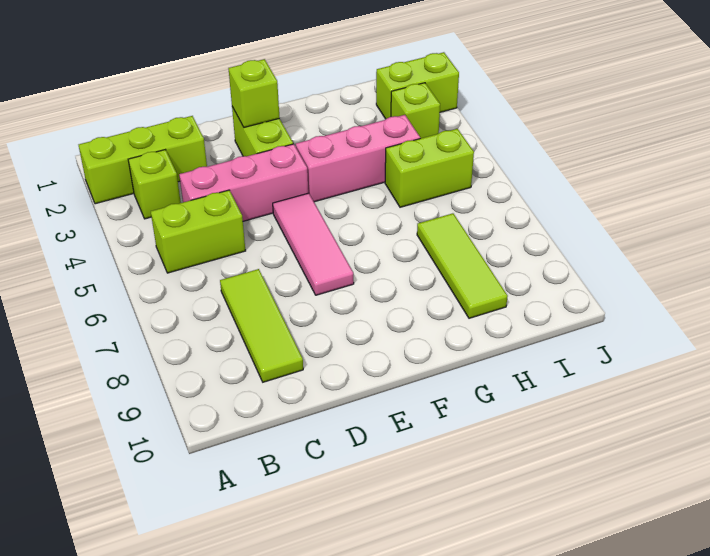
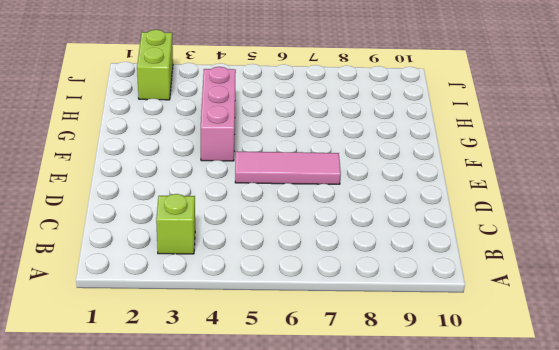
none -> lime brick A2:C2 level 1
none -> lime brick B5:C5 level 1
none -> pink brick C4:E4 level 1

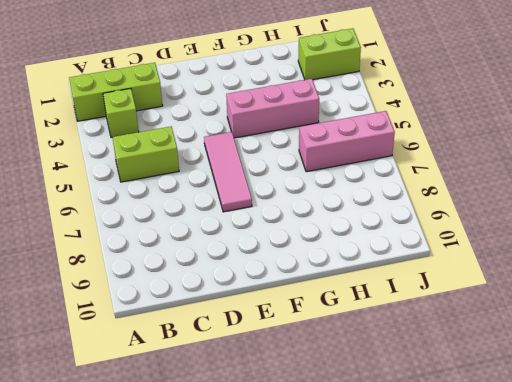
pink brick H6:J6 level 1 -> pink brick C4:E4 level 1
none -> lime tile C7:C9 level 1
none -> lime brick E2:E3 level 1
none -> lime brick H5:I5 level 1

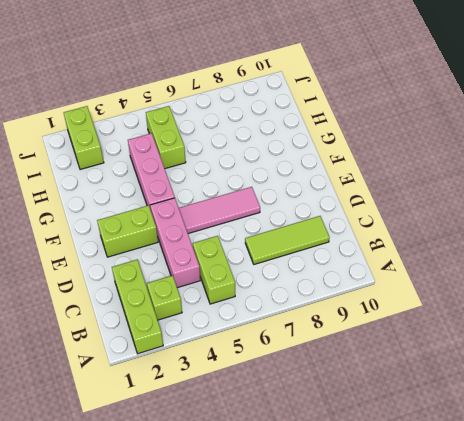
none -> lime tile H7:H9 level 1
none -> lime brick I3 level 1
none -> lime brick E2 level 2

